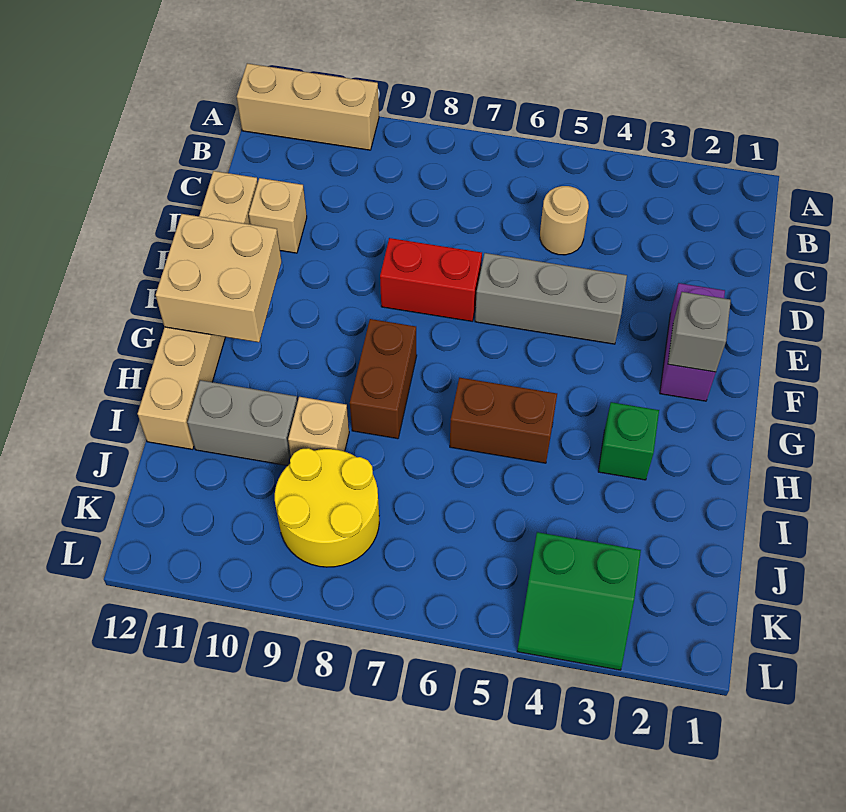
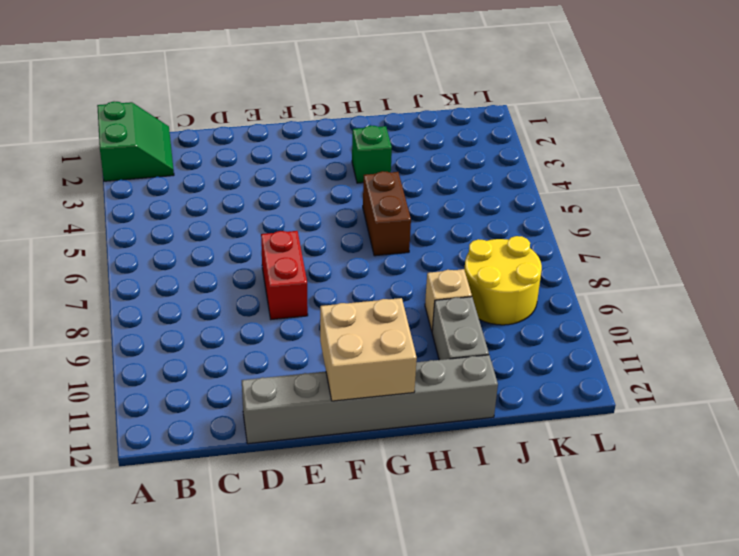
green slope A1:B2 level 1 top A -> green slope K3:L4 level 1 top K
grey brick D12:I12 level 1 -> tan brick D12:I12 level 1
none -> tan brick A10:A12 level 1
none -> tan round brick C5 level 1
none -> tan brick D11 level 1

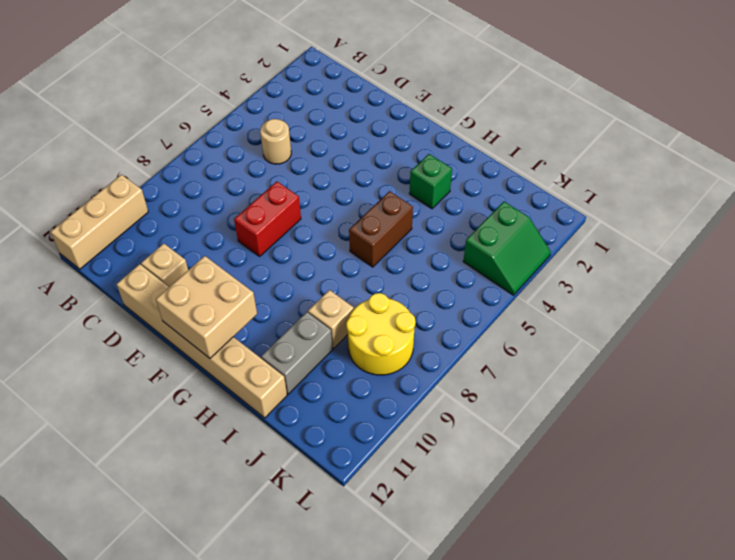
none -> purple brick E2:F2 level 1
none -> grey brick E4:E6 level 1
none -> brown brick G8:H8 level 1

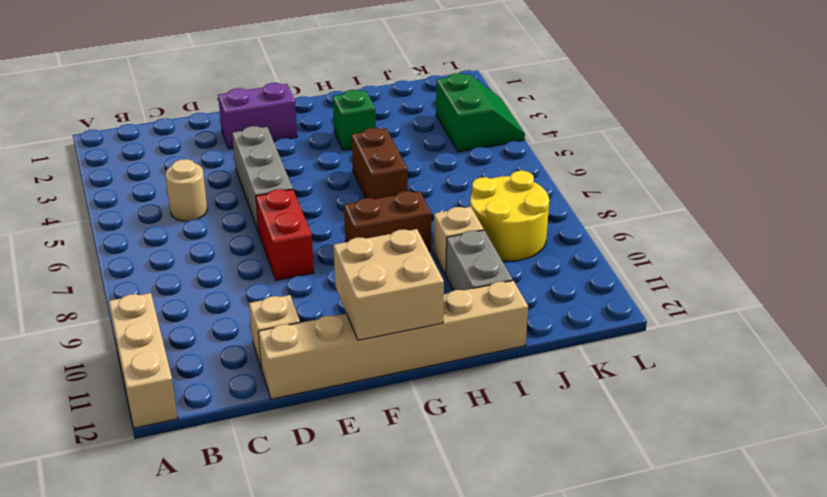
none -> grey brick F2 level 2

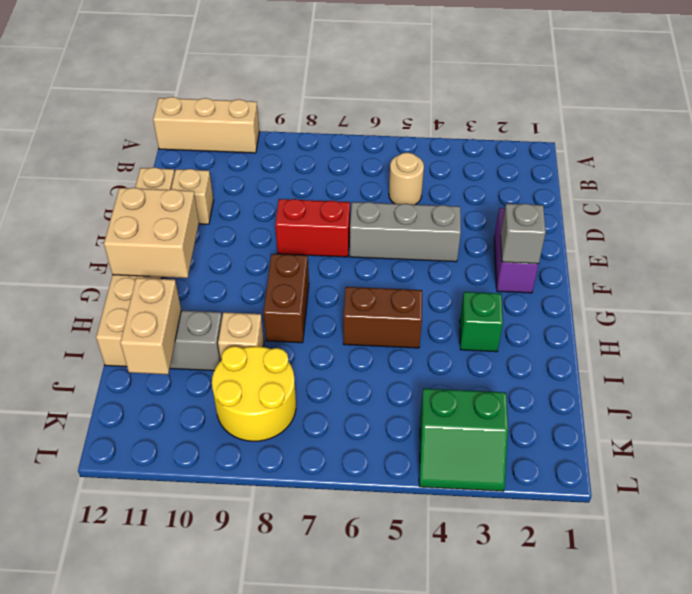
tan brick I11:J11 level 2 -> none

